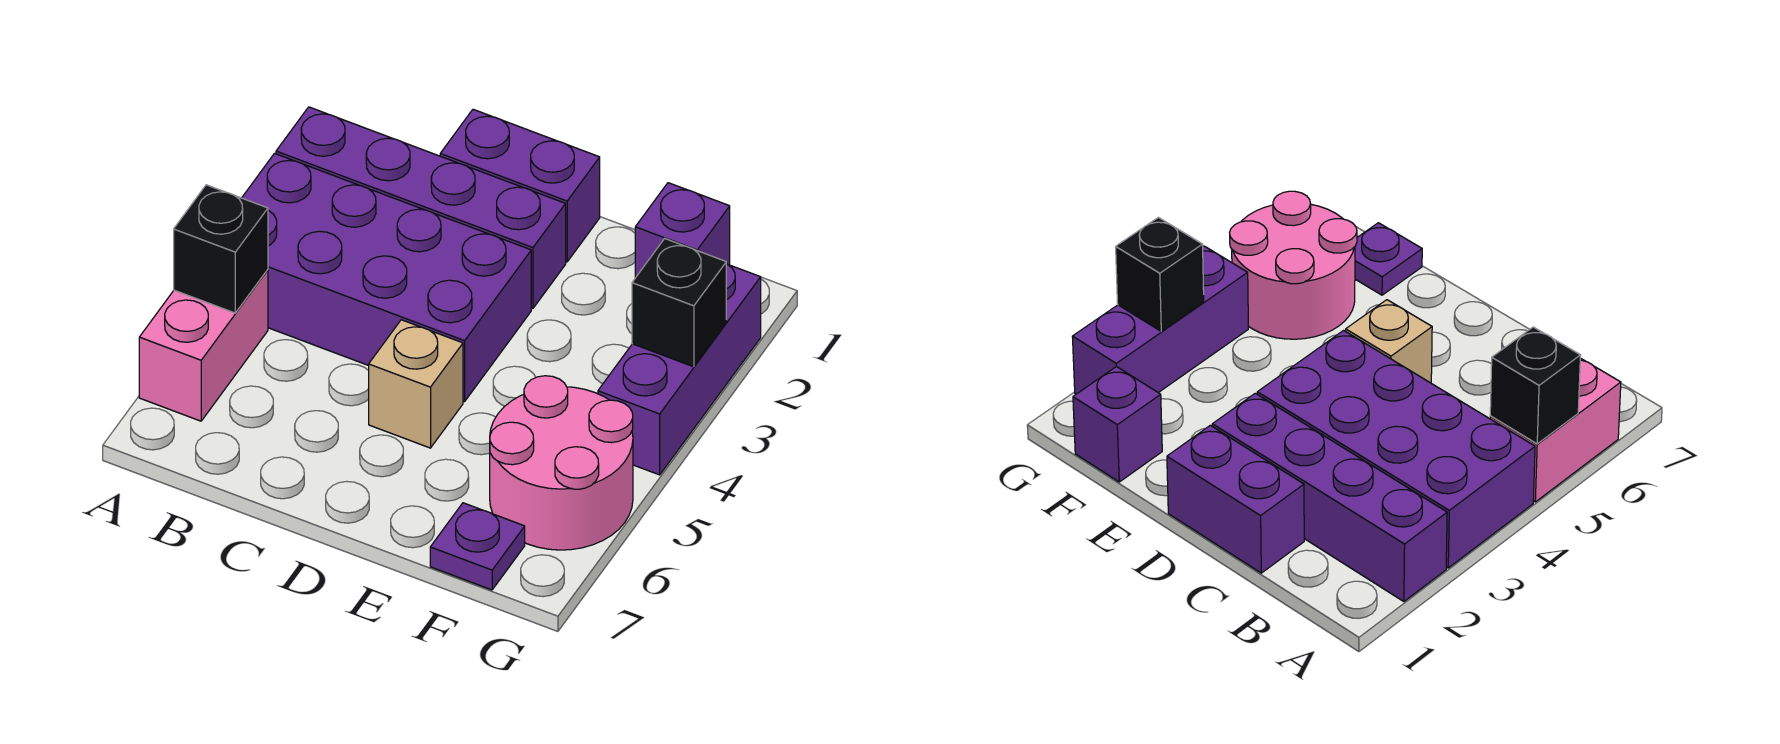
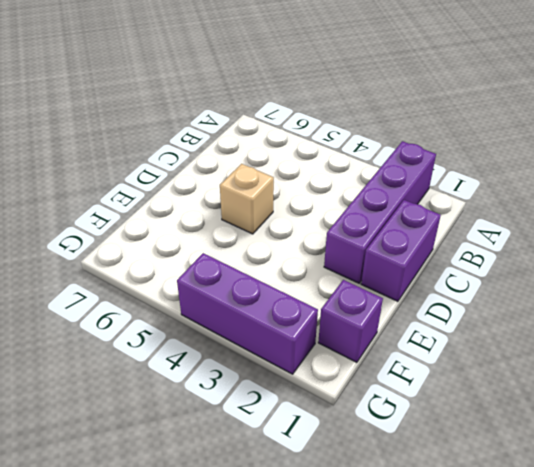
none -> purple brick A3:D4 level 1
none -> pink brick A5:A6 level 1

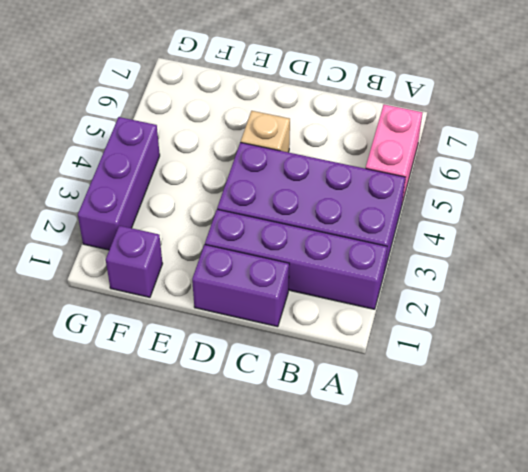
none -> pink round brick F5:G6 level 1
none -> purple plate F7 level 1

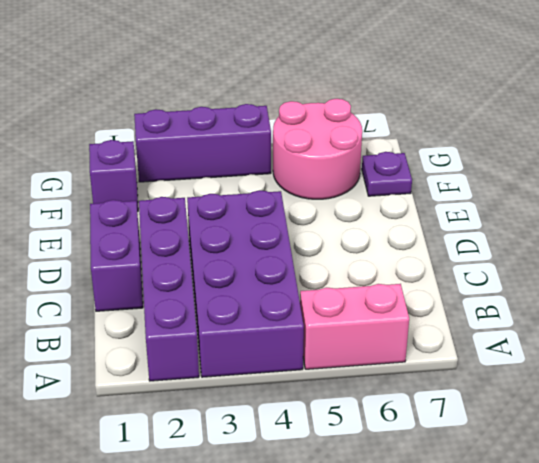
none -> tan brick D5 level 1
none -> black brick A5 level 2

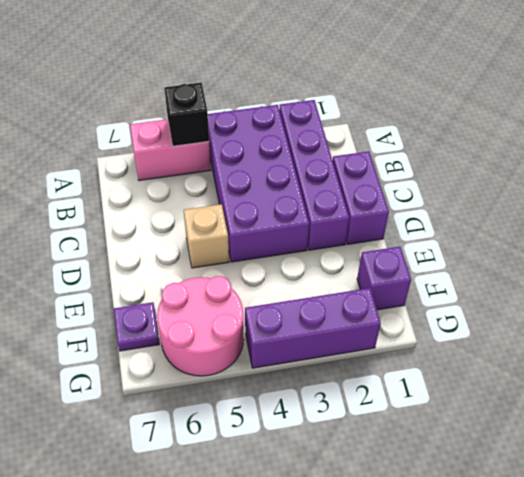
none -> black brick G3 level 2

